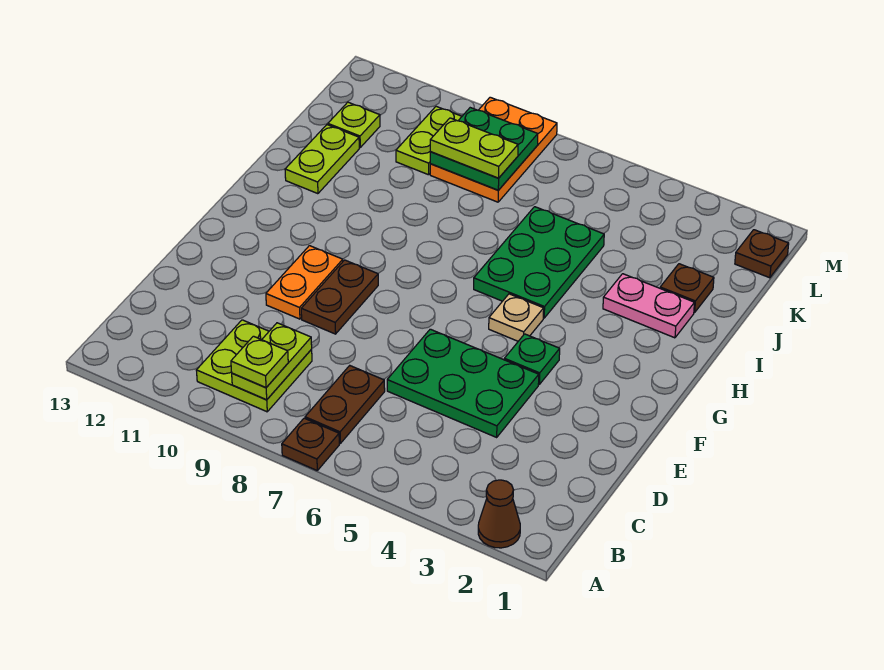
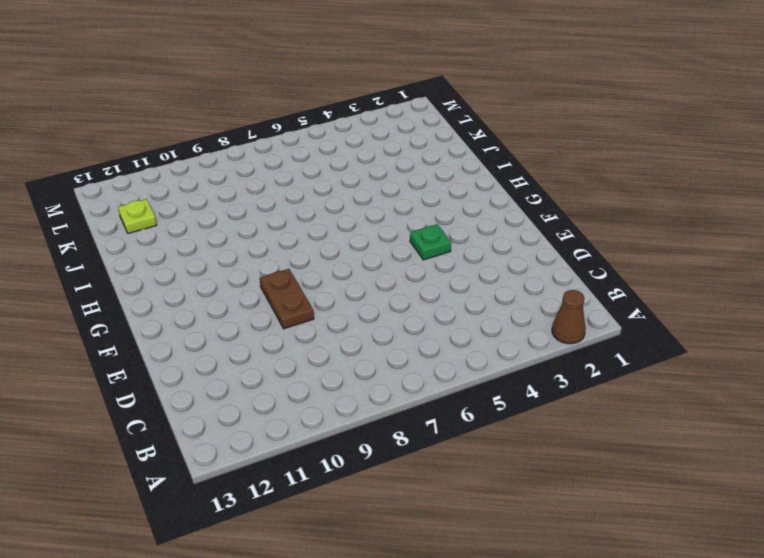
none -> brown plate A7 level 1
none -> brown plate B7:C7 level 1
none -> lime plate B9:C10 level 1

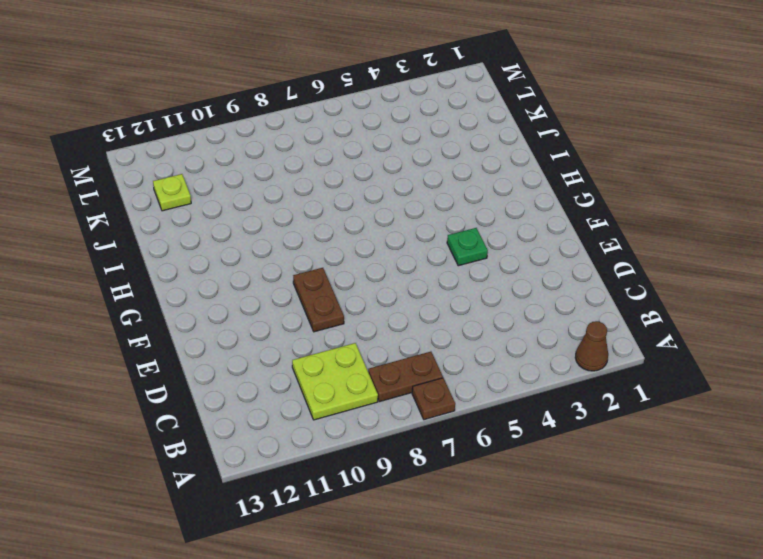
brown plate B7:B8 level 1 -> brown plate B7:C7 level 1
none -> green plate D4:E6 level 1
none -> orange plate E10:F10 level 1
none -> tan plate G5 level 1

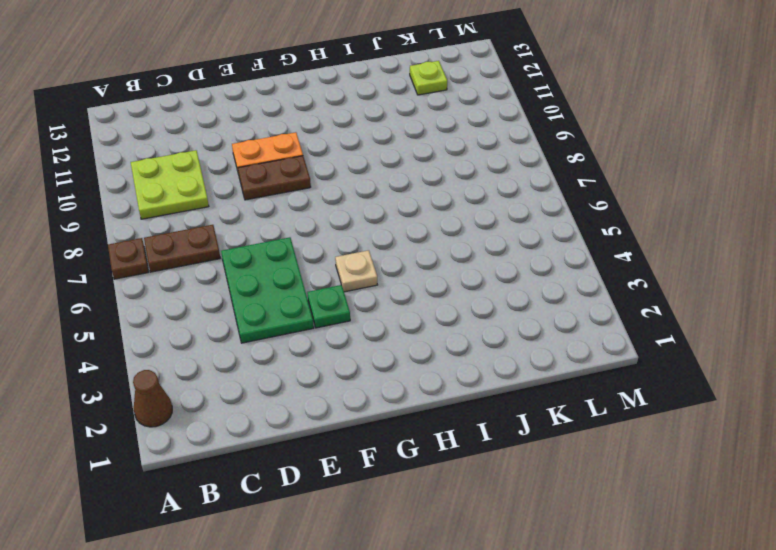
none -> green plate H5:J6 level 1
none -> pink plate I2:I3 level 1
none -> lime plate I12:J12 level 1

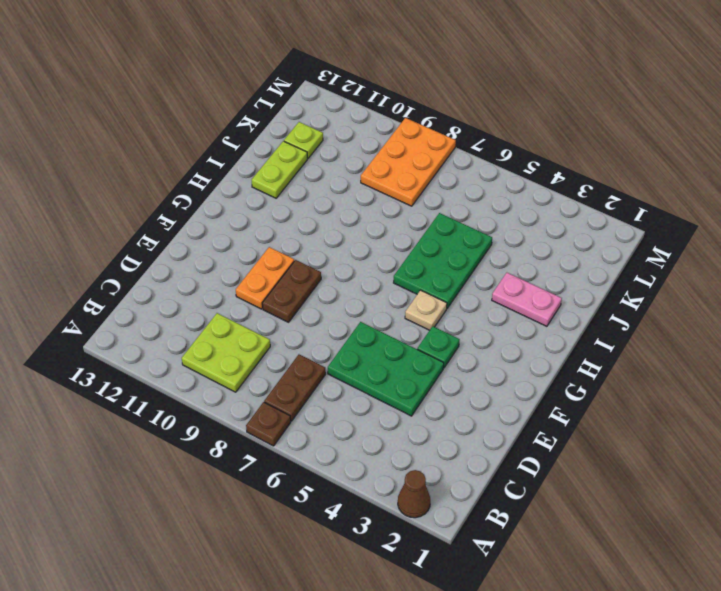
none -> brown plate J2 level 1
none -> lime plate K10:L10 level 1
none -> brown plate L1 level 1

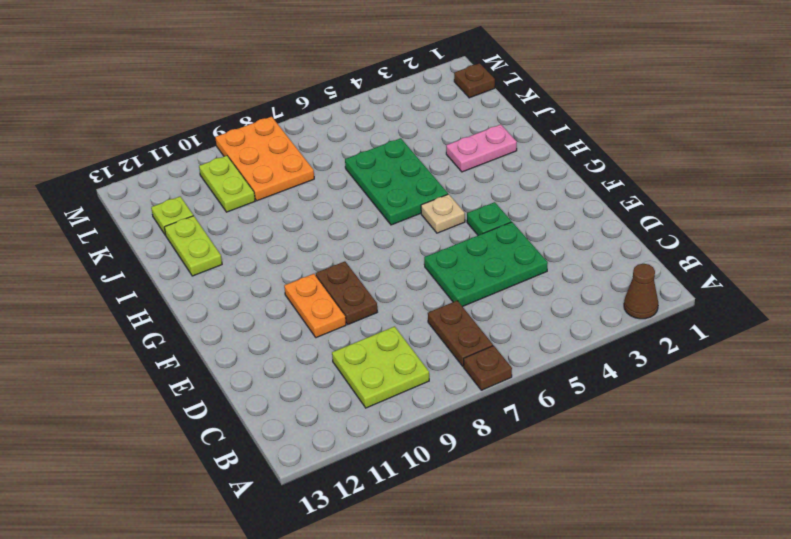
none -> brown plate J2 level 1
none -> lime plate B9:C9 level 2
none -> green plate K8:L9 level 2

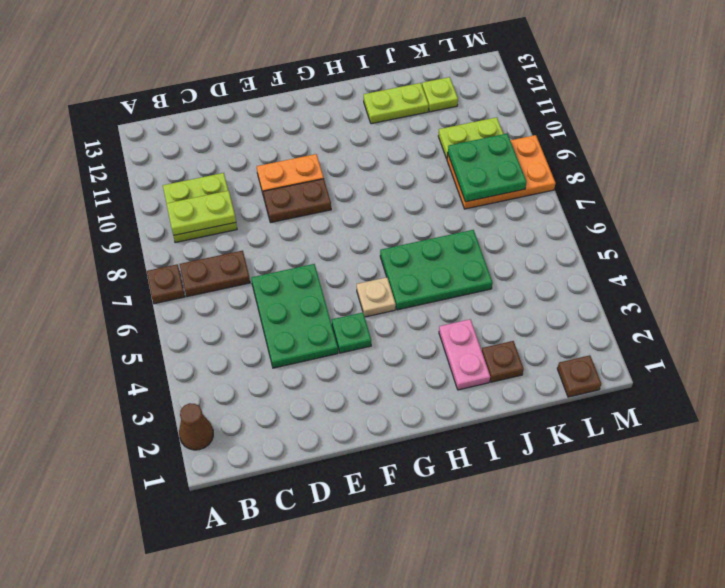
none -> lime plate B9 level 3
none -> lime plate K8:K9 level 3

